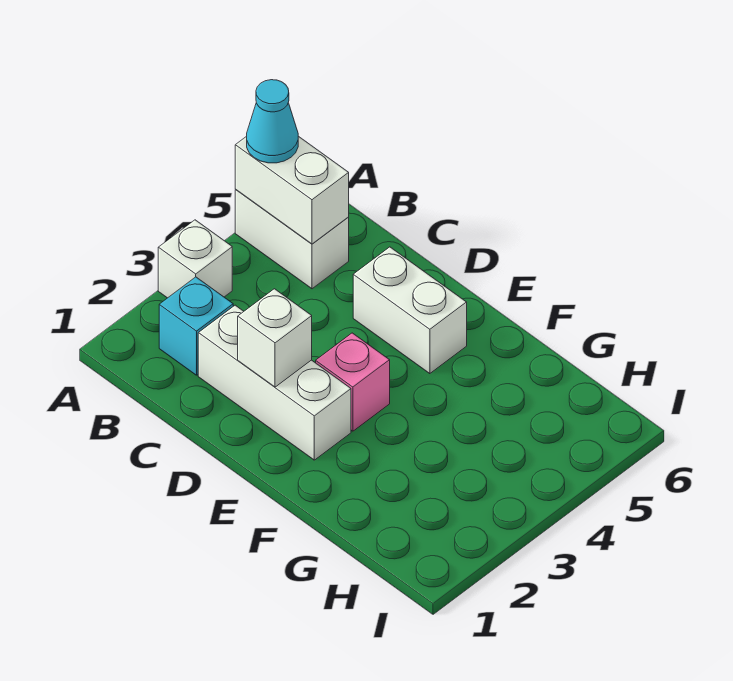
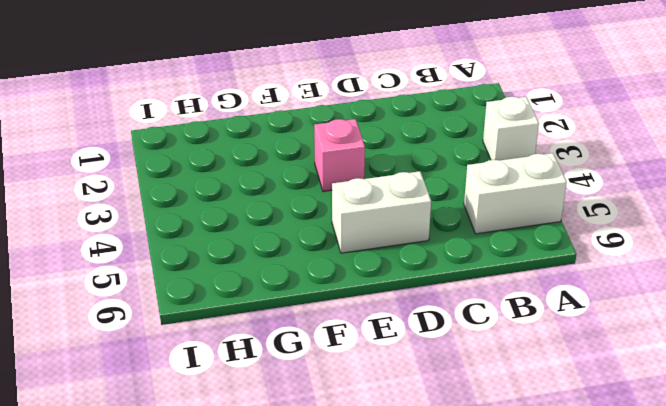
none -> cyan brick B2 level 1
none -> white brick C2:E2 level 1

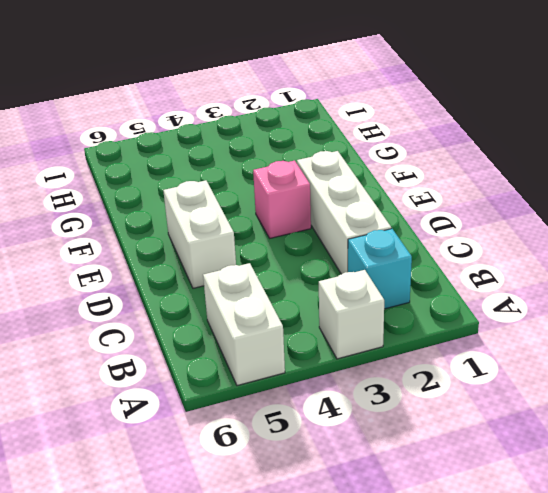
none -> white brick A5:B5 level 2
none -> white brick D2 level 2

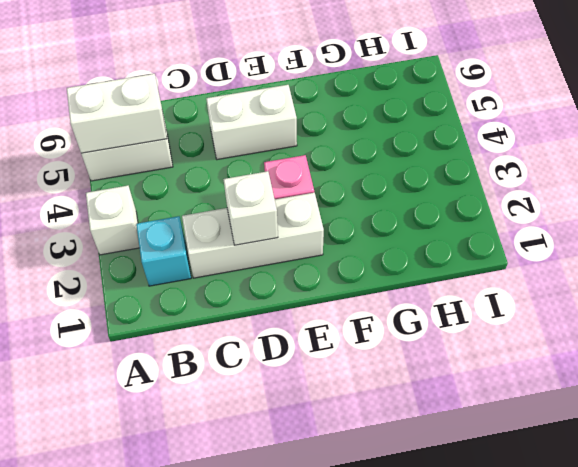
none -> cyan cone A5 level 3

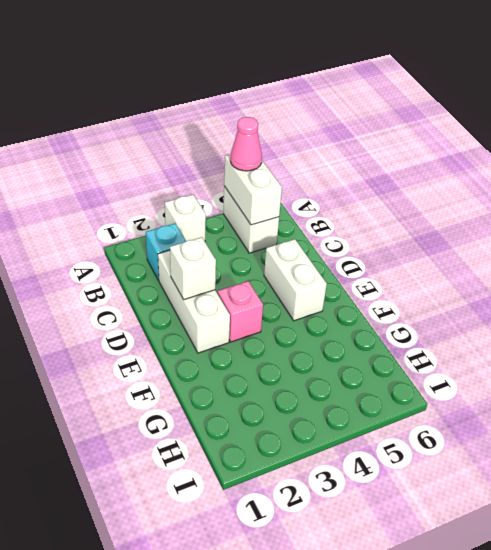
pink cone A5 level 3 -> cyan cone A5 level 3

